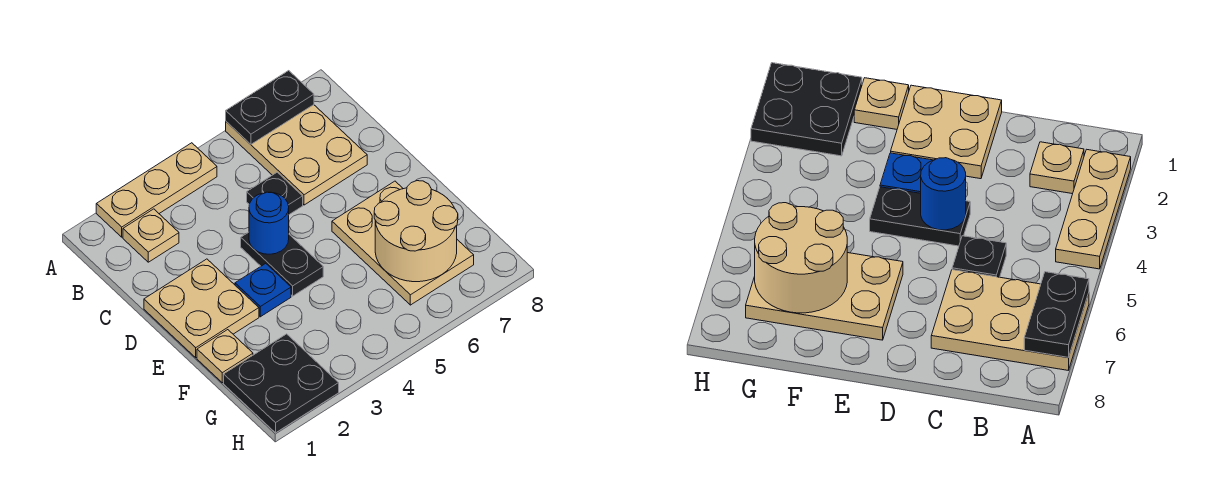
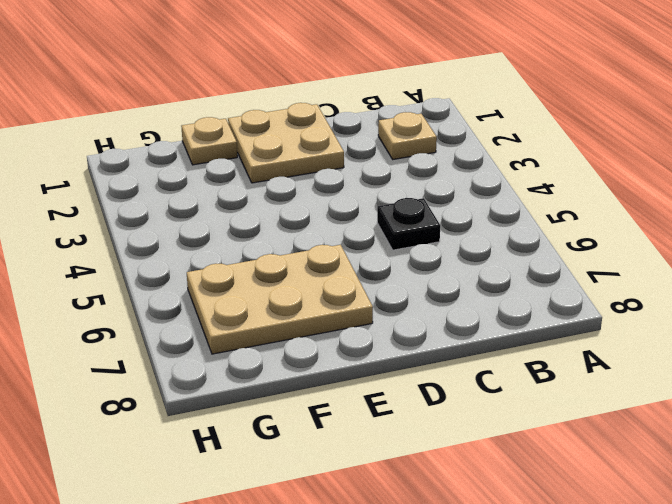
none -> tan plate A2:A4 level 1
none -> tan plate A6:C7 level 1
none -> black plate D4:E4 level 1

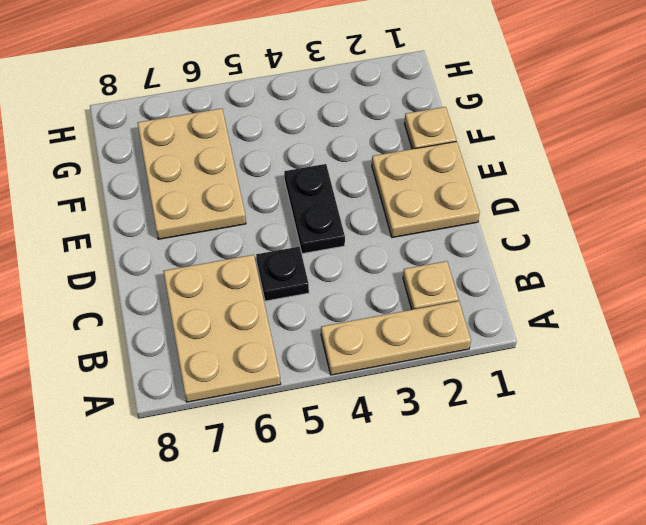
none -> blue plate E3 level 1
none -> black plate G1:H2 level 1
none -> black plate A6:A7 level 2

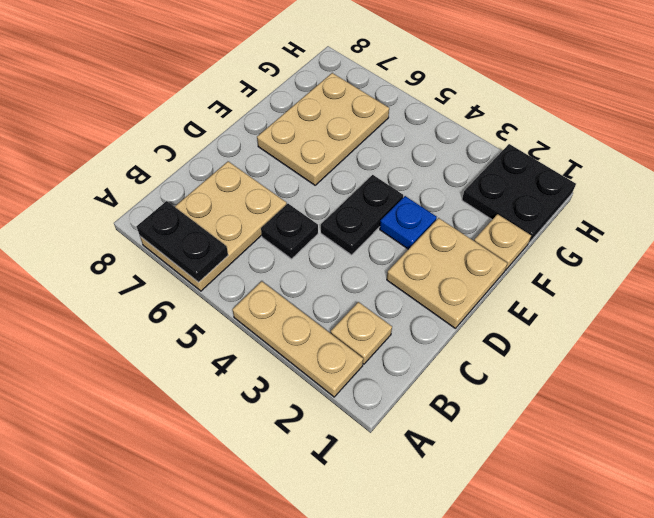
none -> blue round brick D4 level 2
none -> tan round brick F6:G7 level 2

